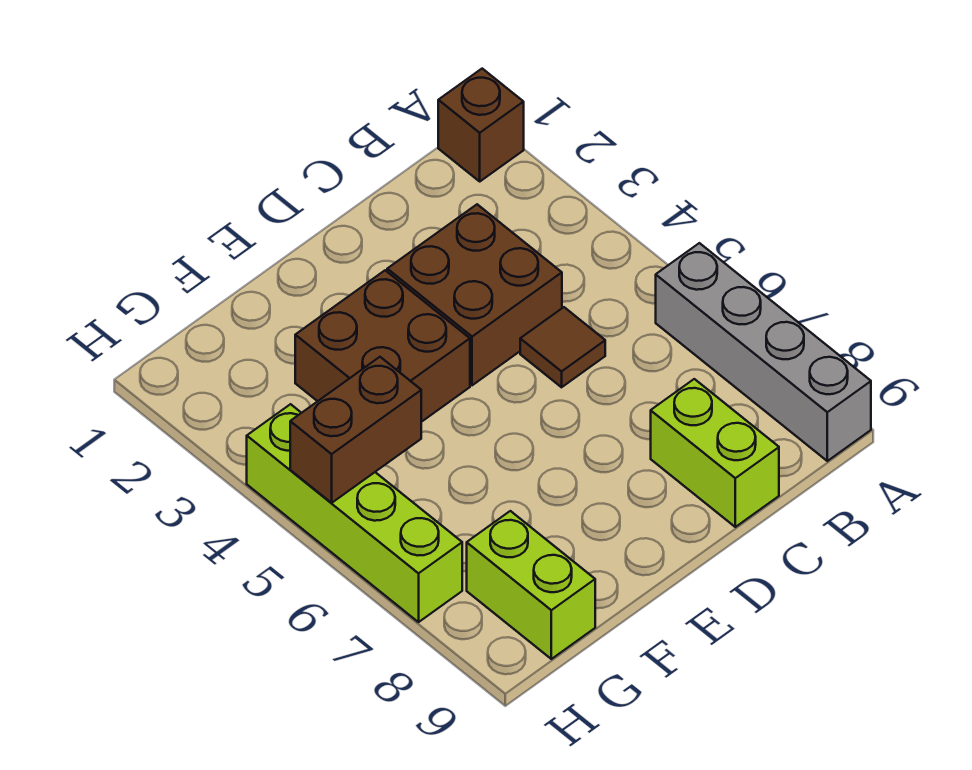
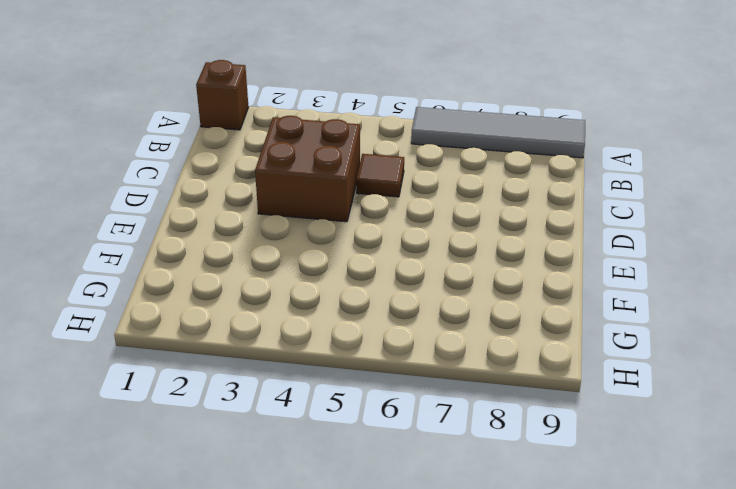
grey tile A6:A9 level 1 -> grey brick A6:A9 level 1
none -> lime brick C8:C9 level 1
none -> brown brick E3:F4 level 1

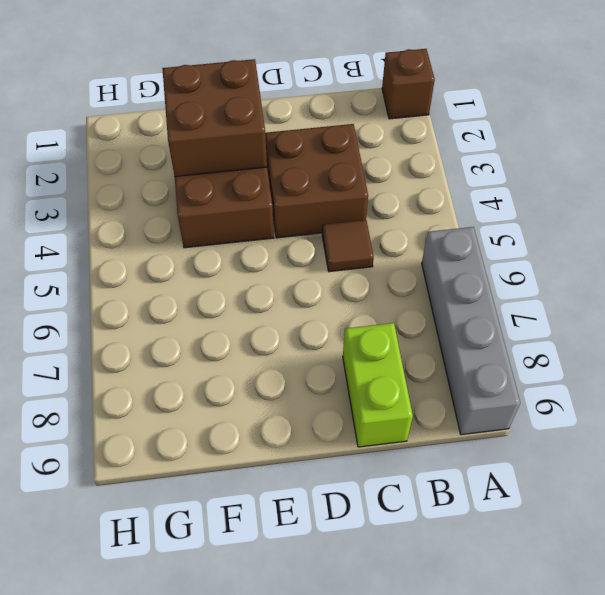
brown brick E2:F3 level 2 -> none
none -> lime brick G8:G9 level 1
none -> lime brick H4:H7 level 1

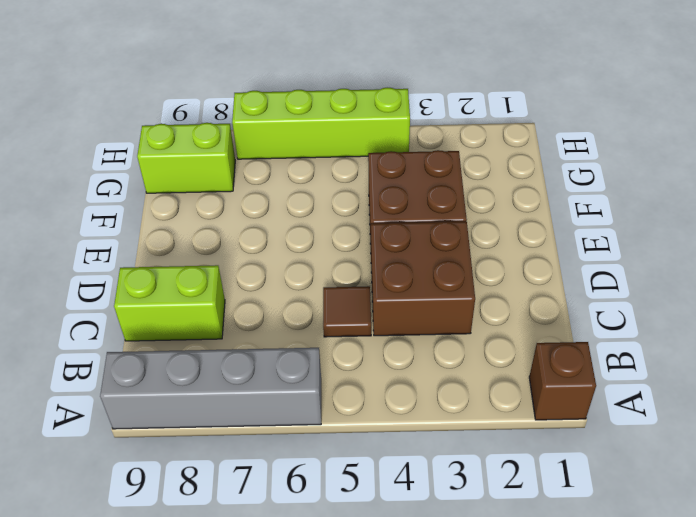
none -> brown brick G5:H5 level 2

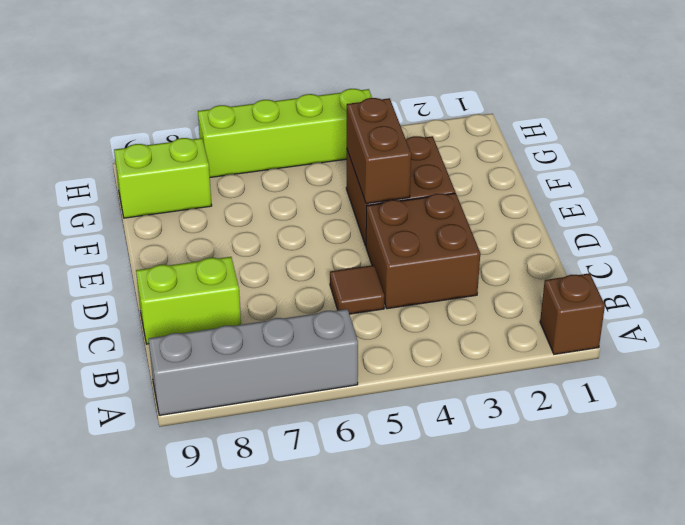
brown brick E4:F4 level 2 -> brown brick G5:H5 level 2

